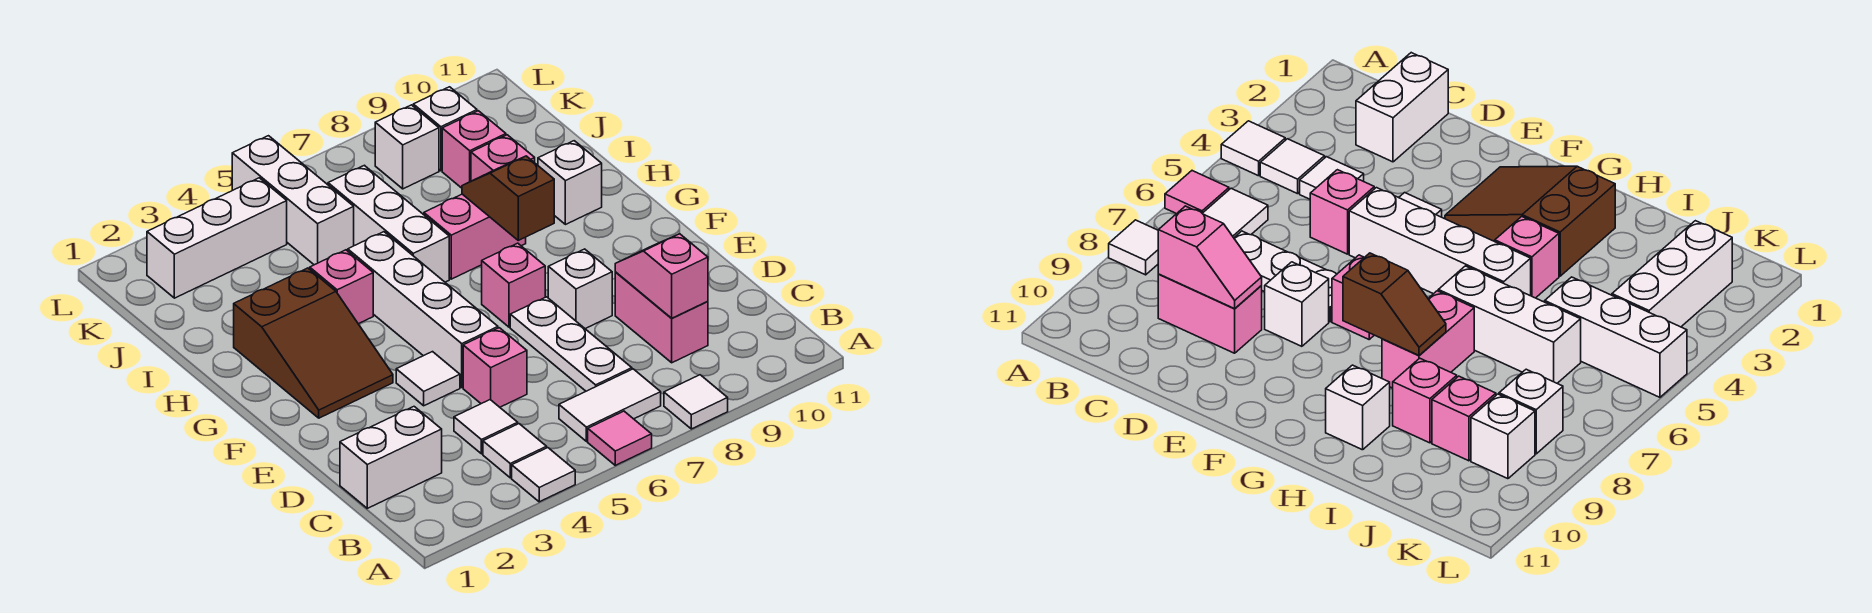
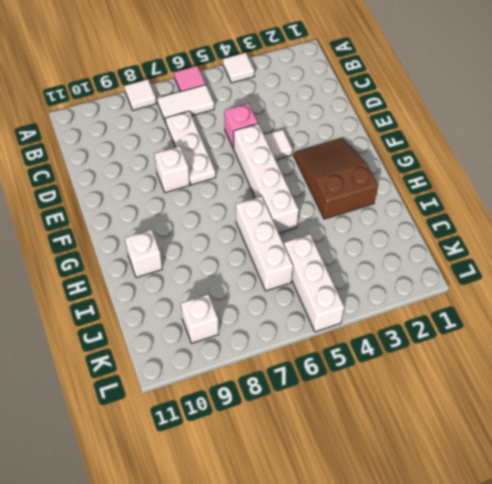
none -> white tile B4 level 1
none -> white brick C1:C2 level 1
none -> white tile C4 level 1

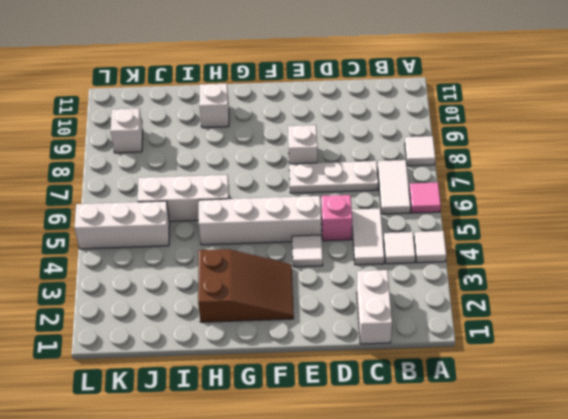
white tile C4:C5 level 1 -> white tile C4 level 1
none -> pink brick C9:D9 level 1
none -> pink brick F7 level 1
none -> pink brick H4 level 1

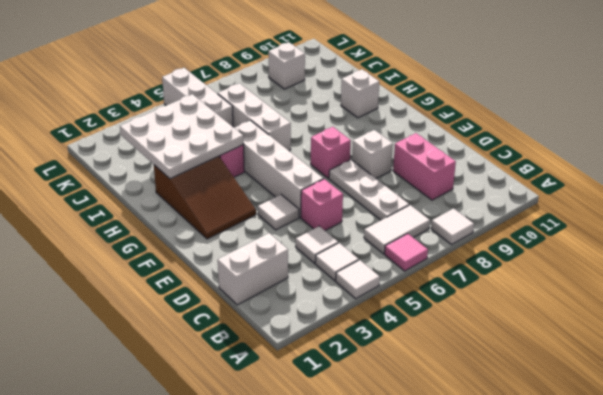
white plate H2:J4 level 2 -> none
none -> pink brick H7:H8 level 1
none -> pink brick I9 level 1
none -> pink brick J9 level 1

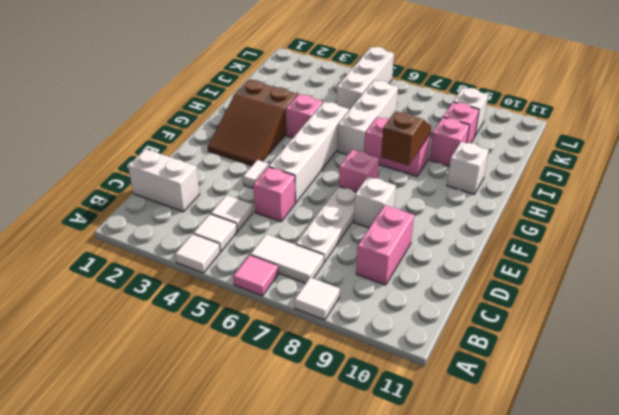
none -> white brick K2:K4 level 1
none -> white brick K8 level 1
none -> pink slope C9:D9 level 2 top C

